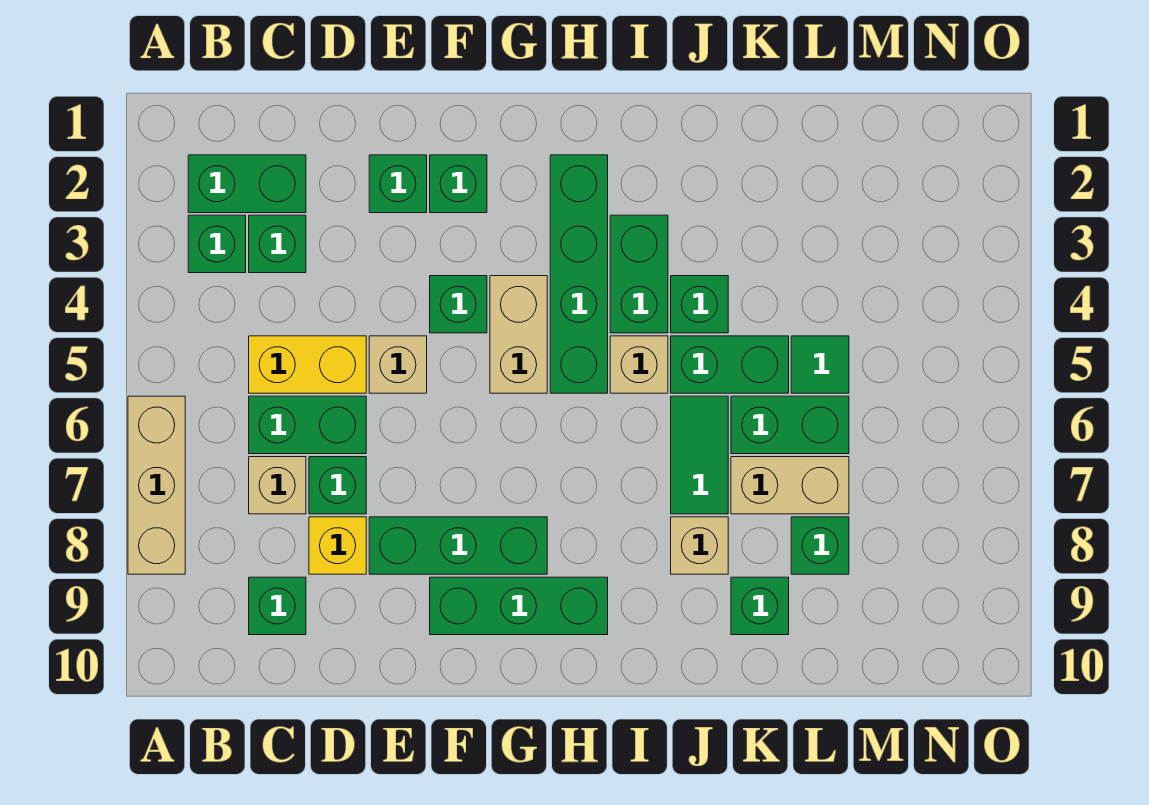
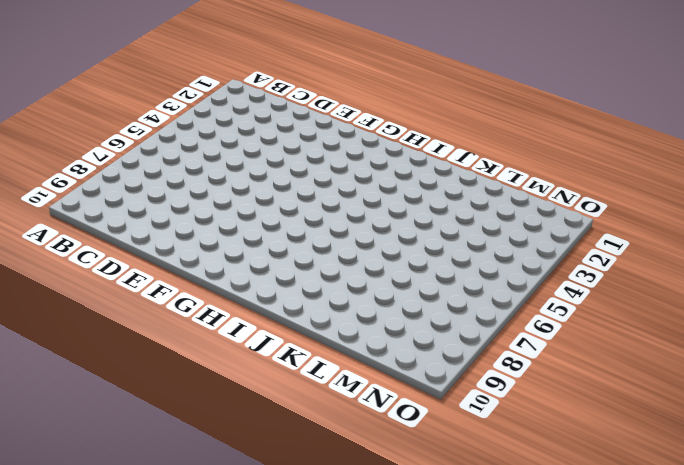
none -> tan brick A6:A8 level 1
none -> green brick B2:C2 level 1
none -> green brick B3 level 1

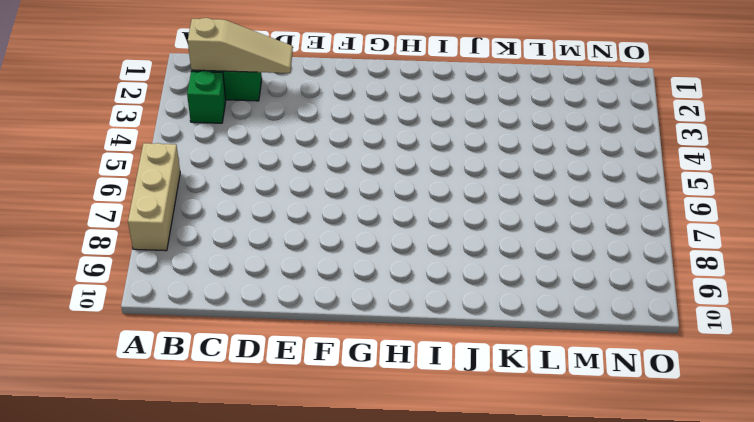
tan slope B2:D2 level 2 top B -> none
none -> green brick C3 level 1
none -> yellow brick C5:D5 level 1
none -> green brick C6:D6 level 1

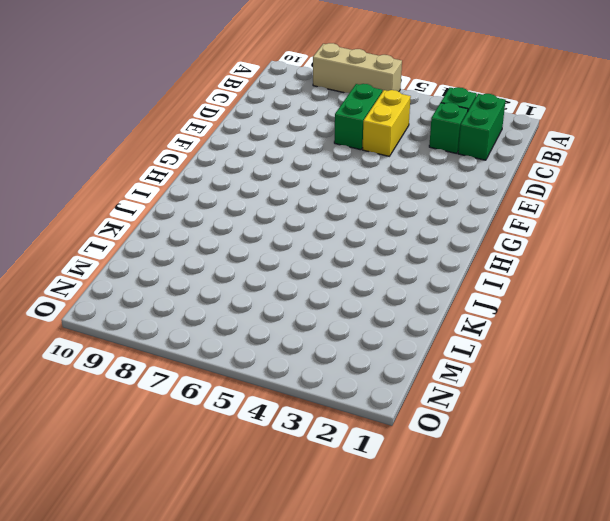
none -> tan brick C7 level 1
none -> green brick C9 level 1
none -> green brick D7 level 1

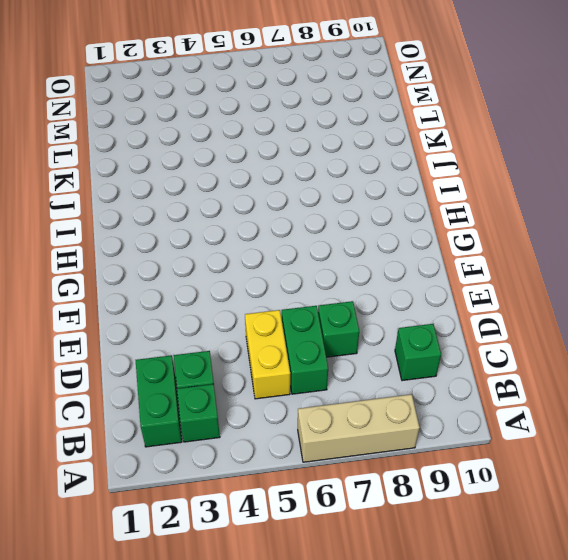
none -> tan brick C7 level 1
none -> yellow brick D8 level 1
none -> green brick E2 level 1

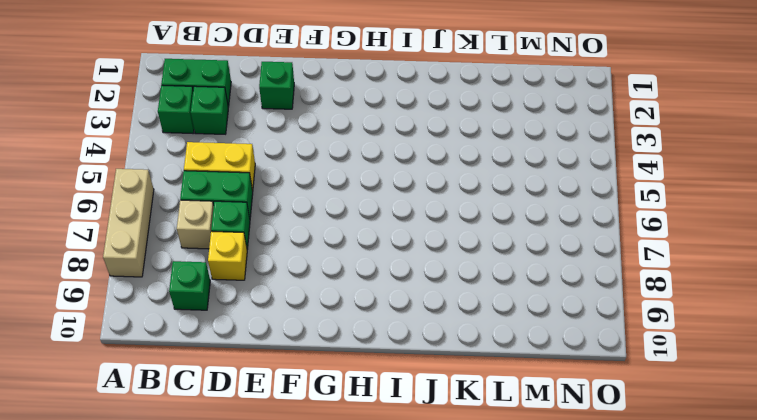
none -> tan brick E5 level 1
none -> green brick E8:G8 level 1
none -> green brick F2 level 1

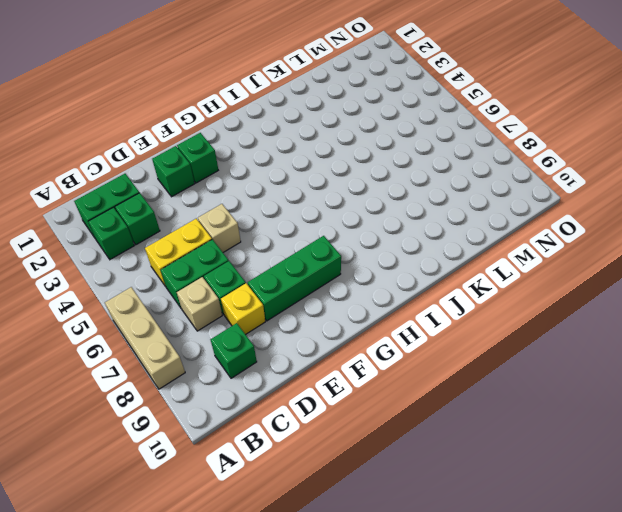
none -> green brick F4 level 1
none -> green brick F9:H9 level 1
none -> tan brick G4:G5 level 1

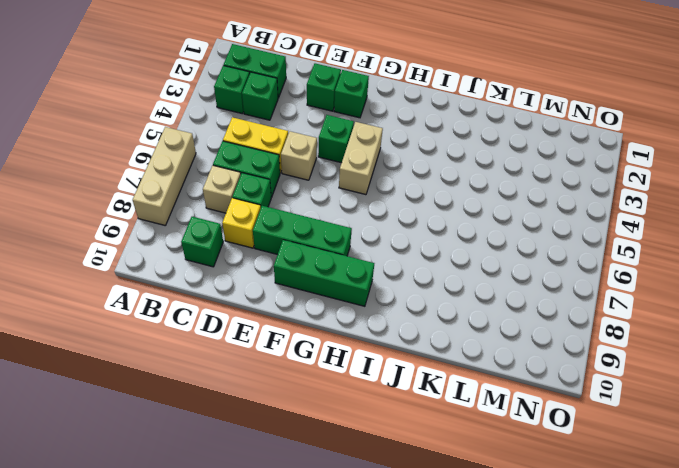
none -> green brick H2:H5 level 1
none -> green brick I3:I4 level 1
none -> tan brick I5 level 1

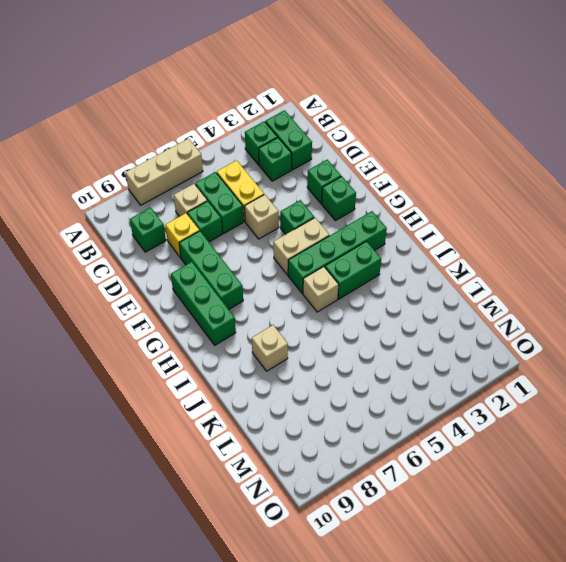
none -> green brick J4 level 1
none -> green brick J5:K5 level 1
none -> green tile J6:J7 level 1

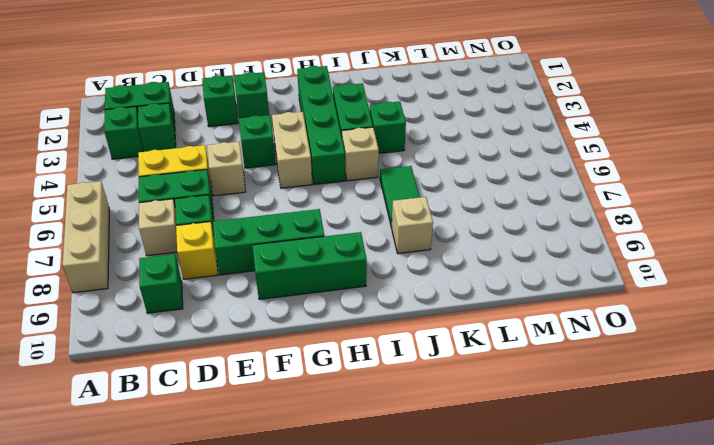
none -> green brick J5:K5 level 1
none -> green brick K6:L6 level 1
none -> tan brick K7:L7 level 1

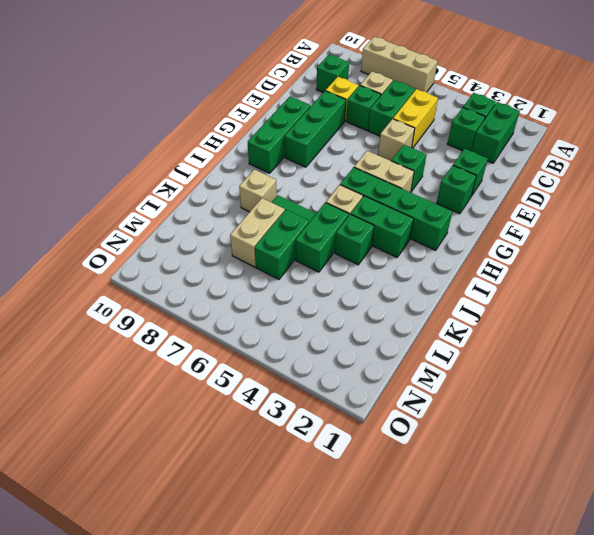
none -> green brick K9 level 1
none -> green tile L5 level 1
none -> green brick L8 level 1

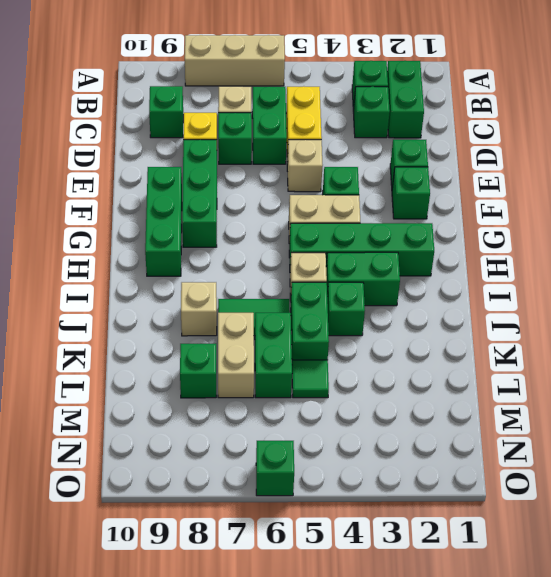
green brick O6 level 1 -> green brick K9 level 1

